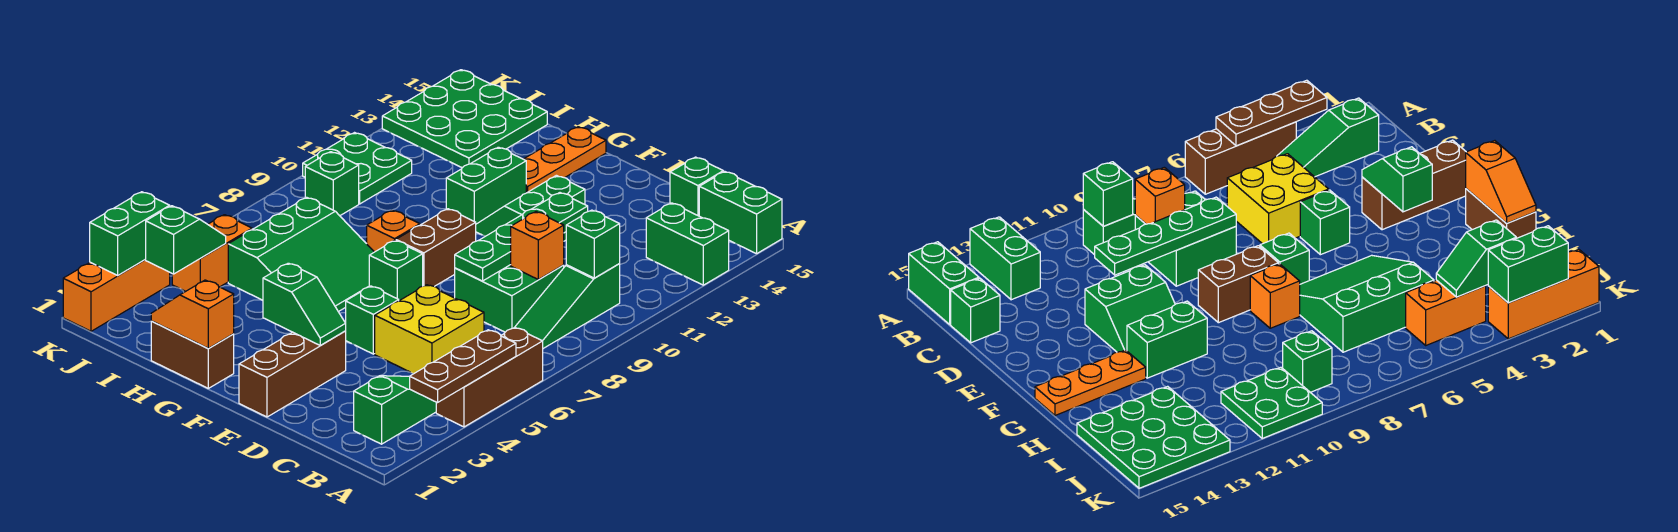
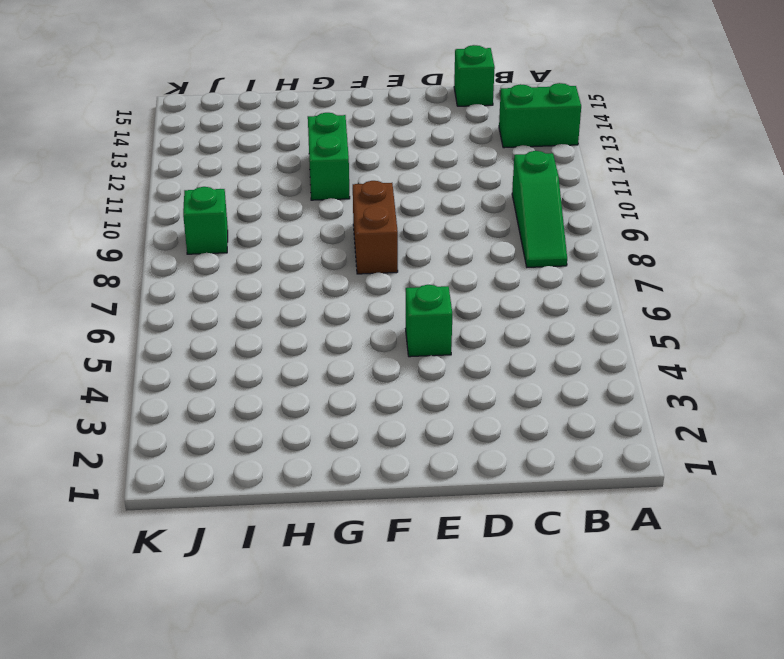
none -> brown brick A4:A6 level 1
none -> green brick A15:B15 level 1
none -> green slope B2:B4 level 1 top 2
none -> yellow brick C5:D6 level 1

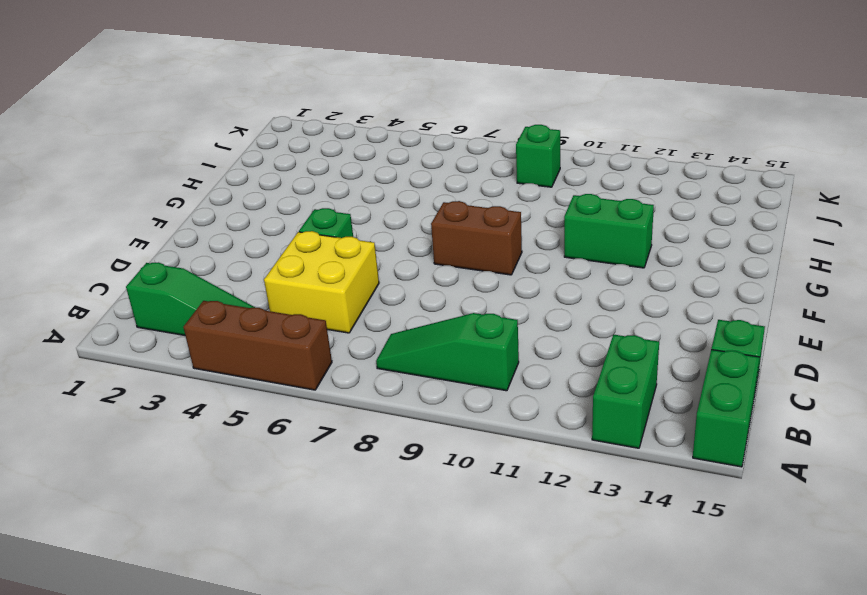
none -> green brick C8:D9 level 1
none -> brown brick E1:E3 level 1
none -> green slope E11:F12 level 1 top E
none -> green brick F7 level 1

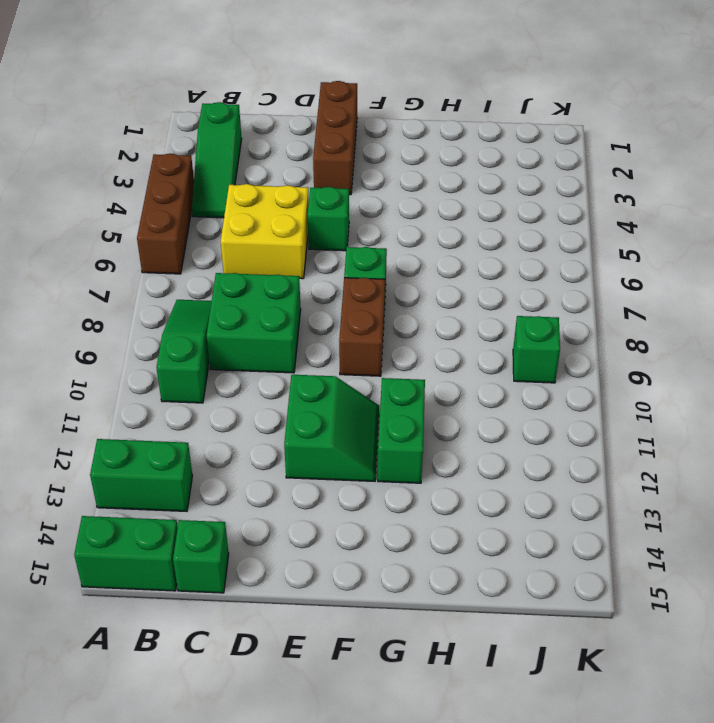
none -> brown brick G1:H1 level 1
none -> green slope G5:I7 level 1 top I
none -> orange brick G8 level 1
none -> orange plate G13:G15 level 1

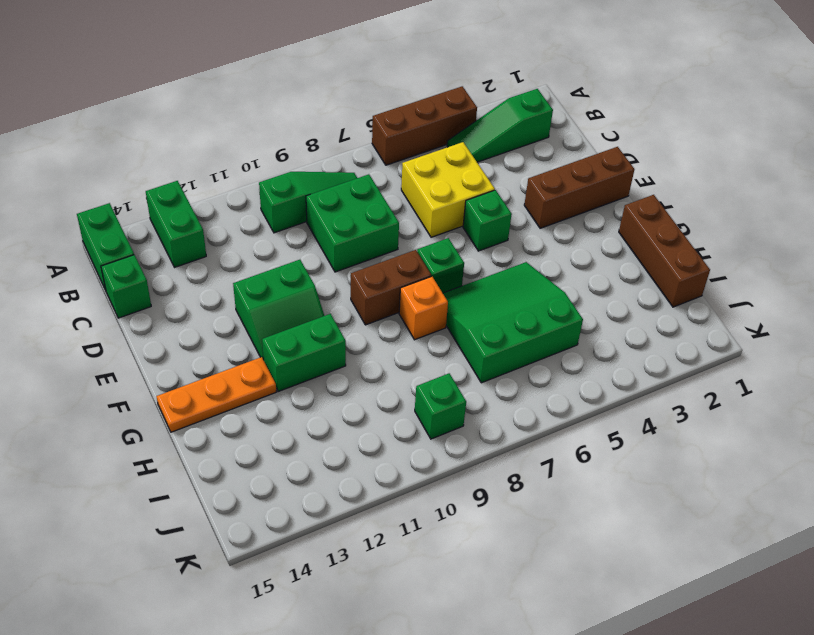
brown brick G1:I1 level 1 -> brown brick G1:H1 level 1
none -> green plate I13:K15 level 1
none -> orange brick J4:J5 level 1
none -> green plate J10:K11 level 1
none -> orange brick K1:K3 level 1

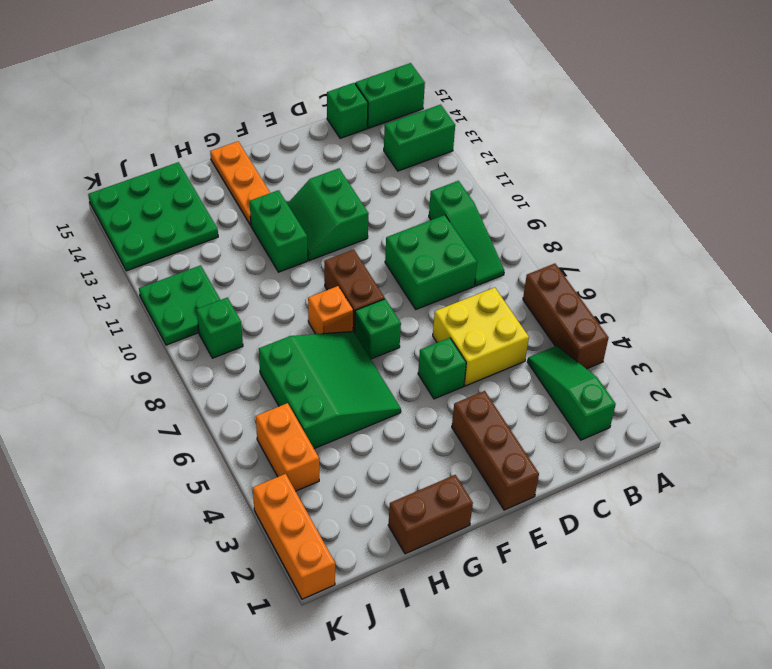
none -> brown plate A3:A5 level 2
none -> green brick B10 level 2
none -> orange brick C9 level 2
none -> green plate D8:D11 level 2

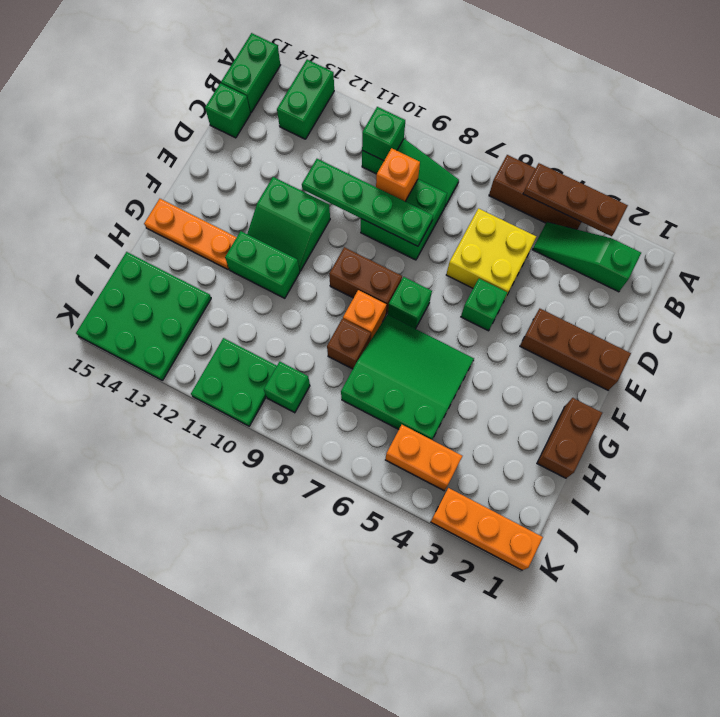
brown brick H8 level 1 -> none
none -> green slope E3:F3 level 2 top F
none -> orange slope G1:H1 level 2 top G
none -> green slope J3:J4 level 2 top 3
none -> green brick K2:K3 level 2

